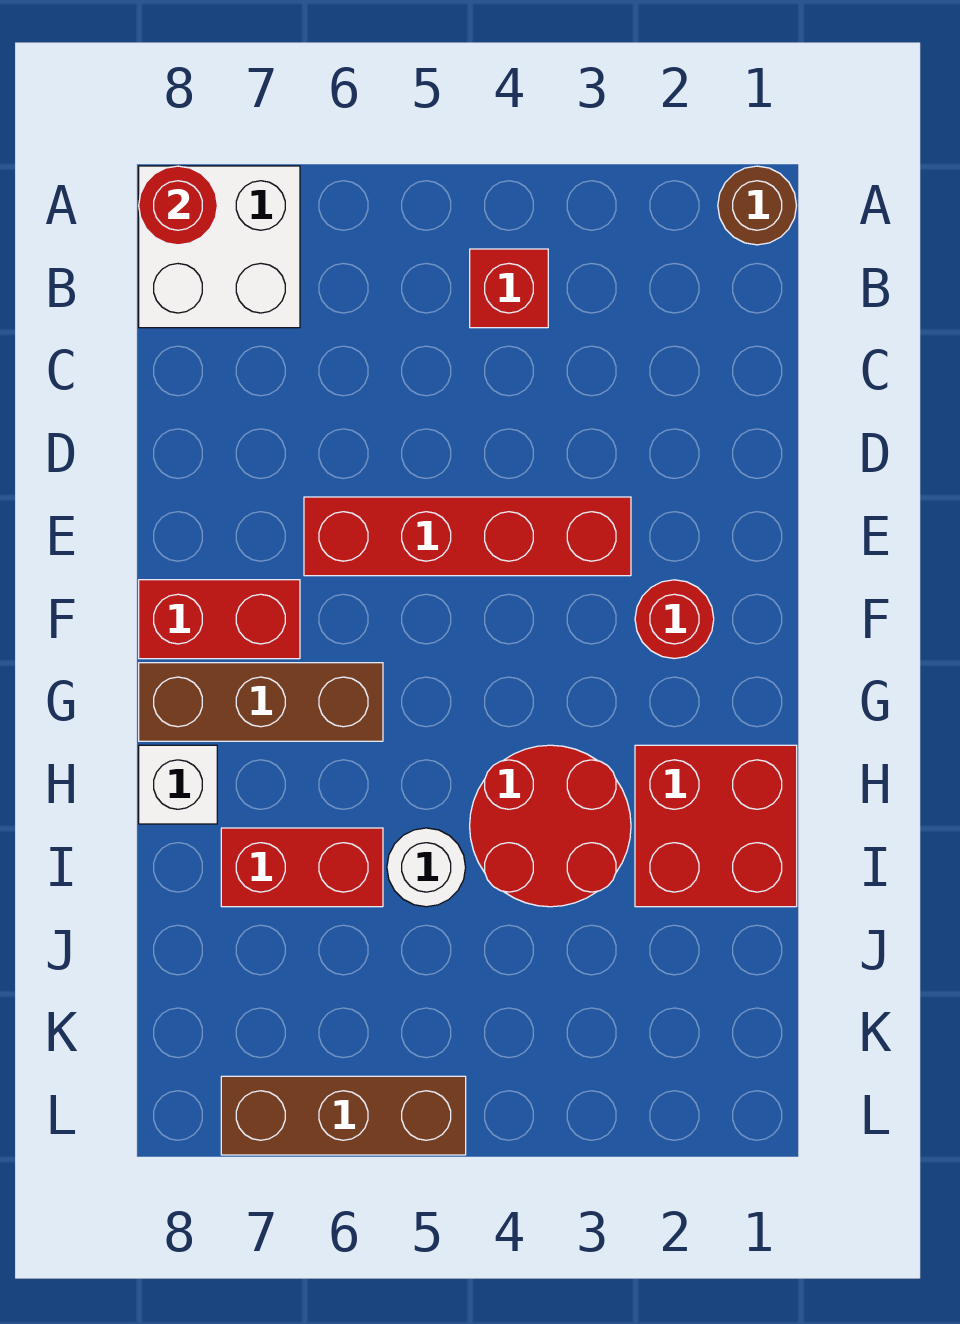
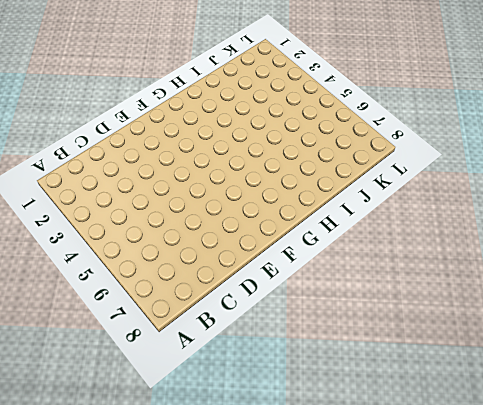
none -> brown round brick A1 level 1
none -> white brick A7:B8 level 1
none -> red brick B4 level 1

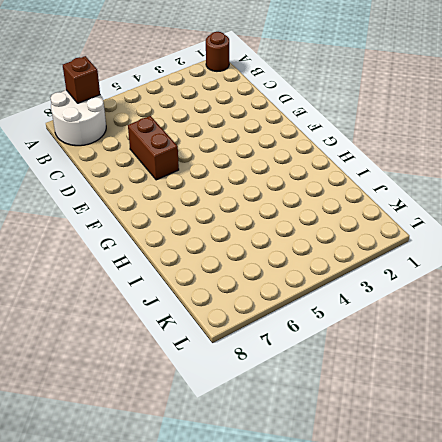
white round brick A7:B8 level 1 -> white brick A7:B8 level 1
brown brick A7 level 2 -> none
brown brick D6:E6 level 1 -> red brick E3:E6 level 1
none -> red brick B4 level 1
none -> red round brick F2 level 1
none -> red brick F7:F8 level 1

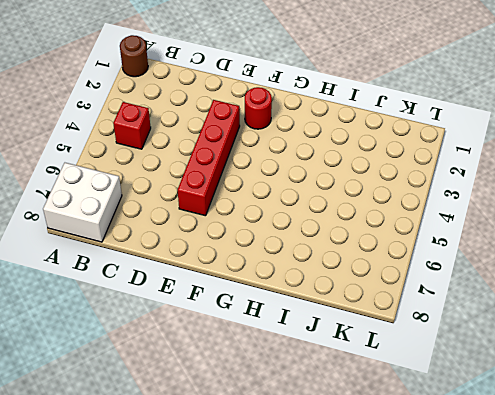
none -> red brick F7:F8 level 1
none -> brown brick G6:G8 level 1
none -> red brick H1:I2 level 1

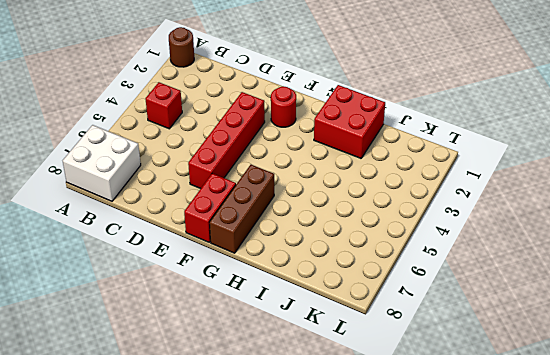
none -> red round brick H3:I4 level 1
none -> white brick H8 level 1
none -> white round brick I5 level 1

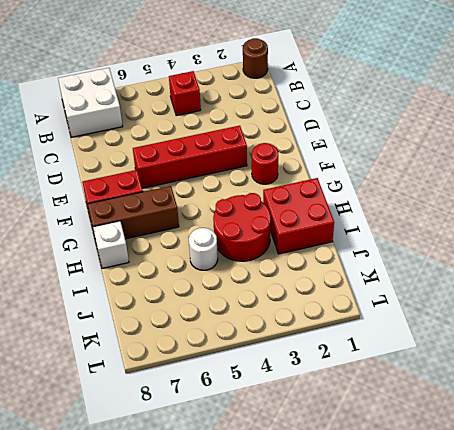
none -> red brick I6:I7 level 1
none -> brown brick L5:L7 level 1
none -> red round brick A8 level 2

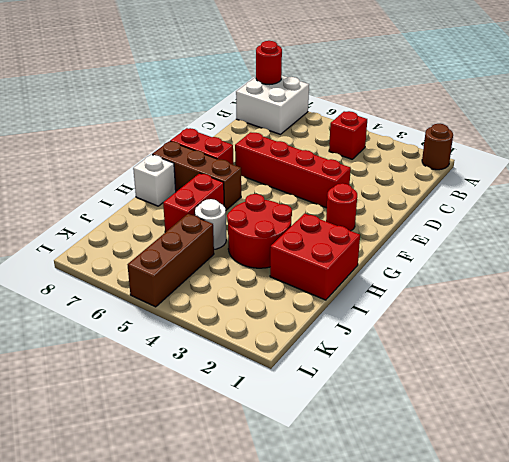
red brick H6:I6 level 1 -> red brick I6:I7 level 1
brown brick J5:L5 level 1 -> brown brick L5:L7 level 1

